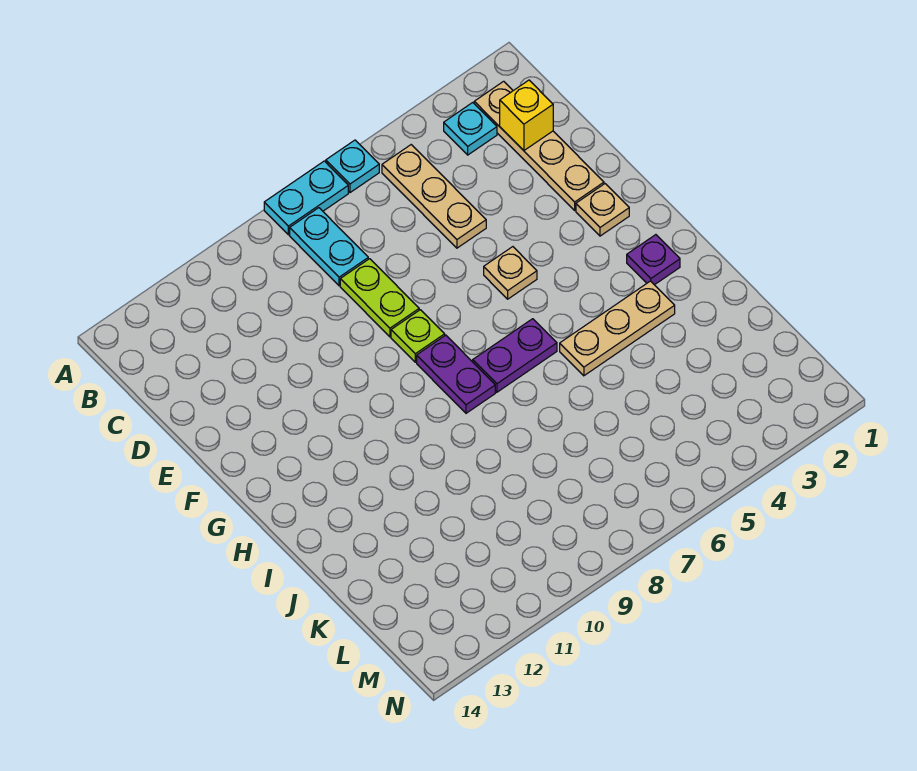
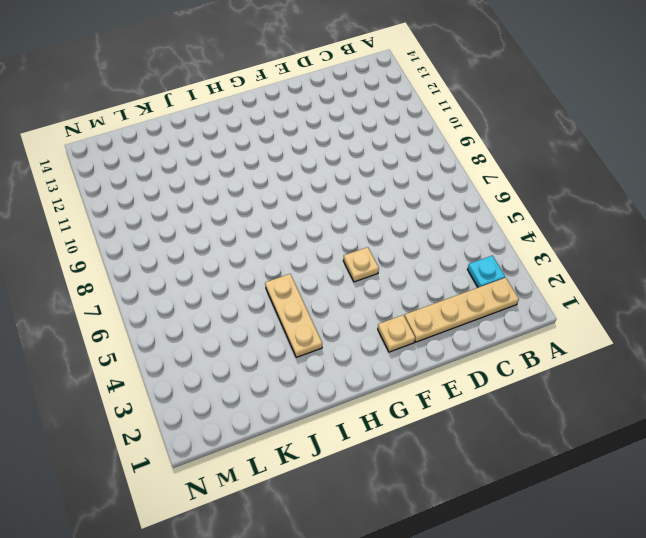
none -> cyan plate A6 level 1
none -> cyan plate A7:A8 level 1
none -> tan plate B5:D5 level 1

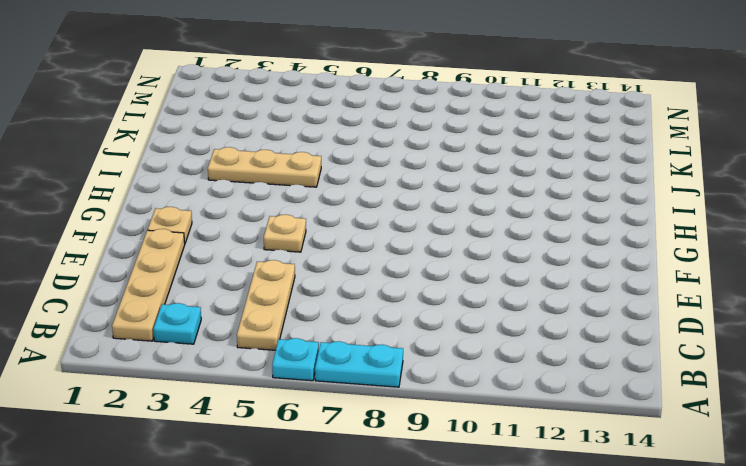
none -> cyan plate B8:C8 level 1
none -> lime plate D8:E8 level 1
none -> lime plate F8 level 1

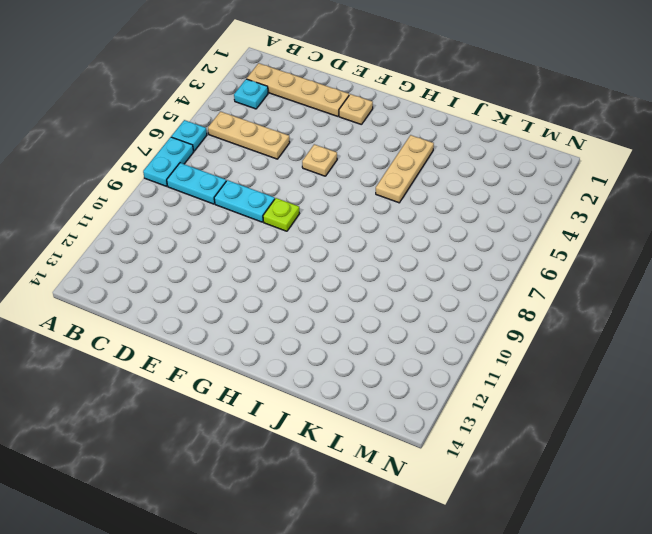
cyan plate D8:E8 level 1 -> lime plate D8:E8 level 1
none -> purple plate G8:H8 level 1
none -> purple plate H2 level 1
none -> purple plate H6:H7 level 1

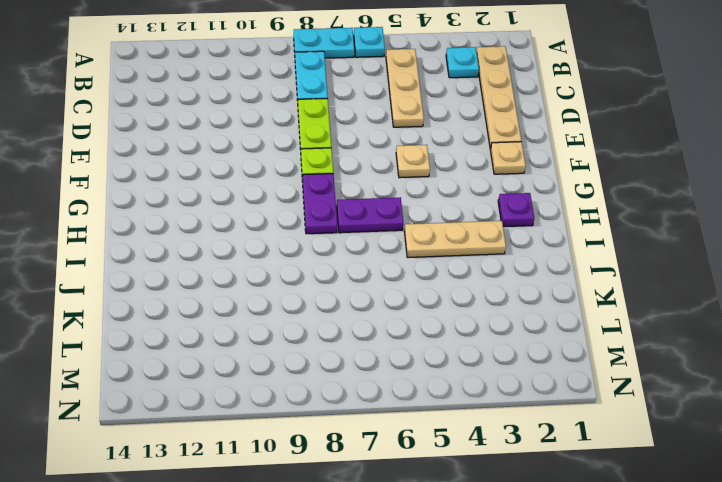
none -> yellow brick C2 level 2

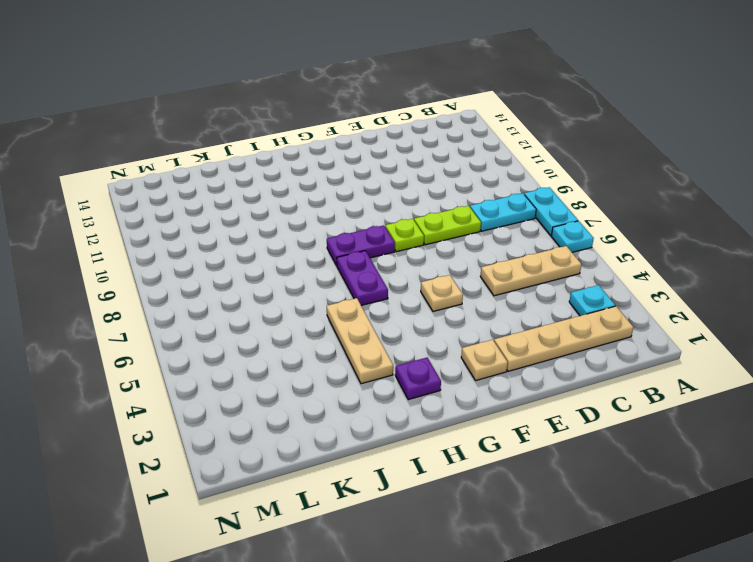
none -> yellow brick C2 level 2

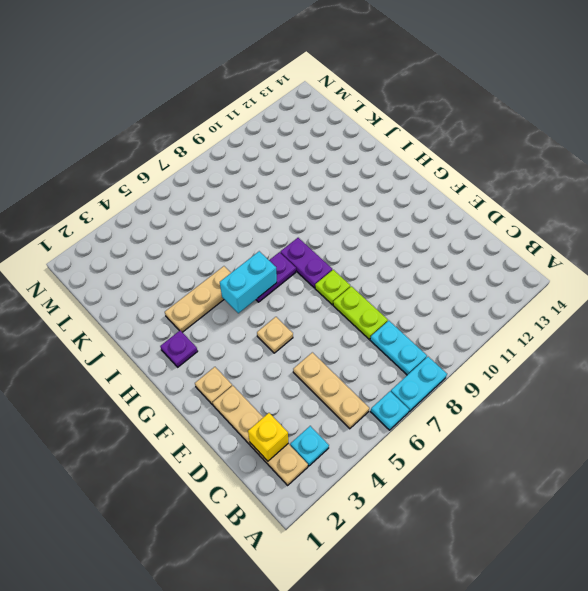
cyan brick H5:H6 level 2 -> none

